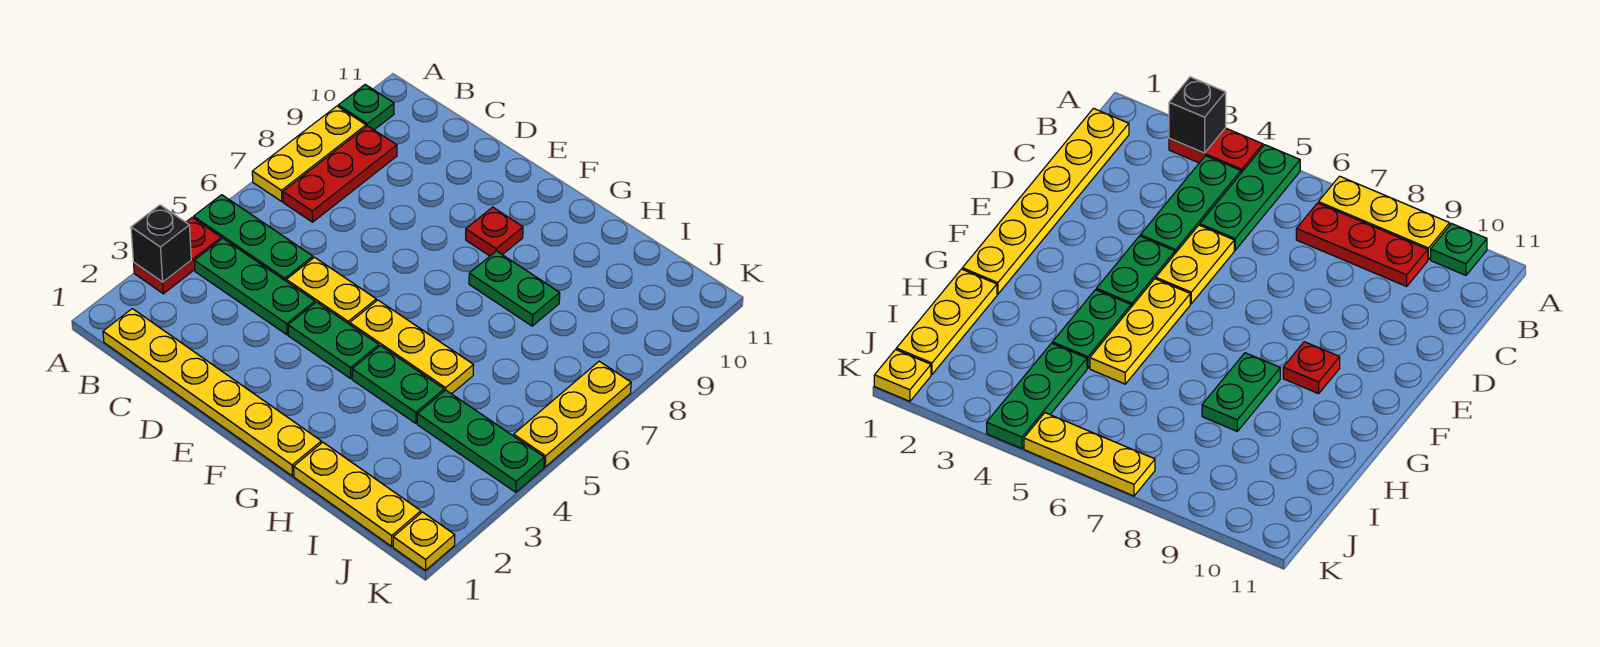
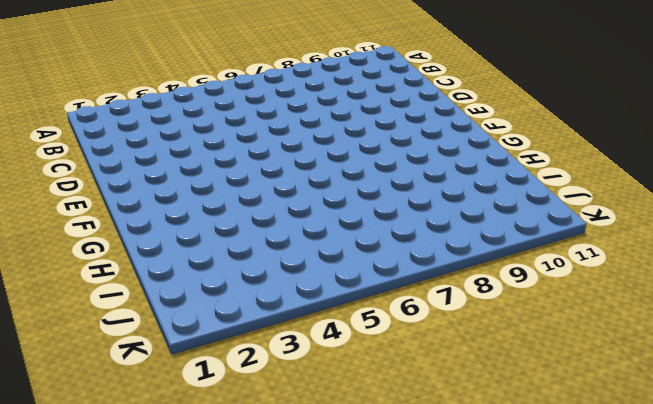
none -> red plate A3:A4 level 1
none -> green plate A5:C5 level 1
none -> yellow plate A7:A9 level 1

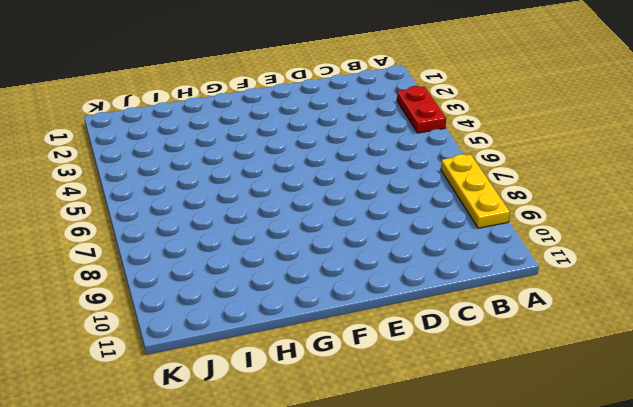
none -> green plate A5:C5 level 1
none -> green plate A10 level 1
none -> yellow plate B1:G1 level 1

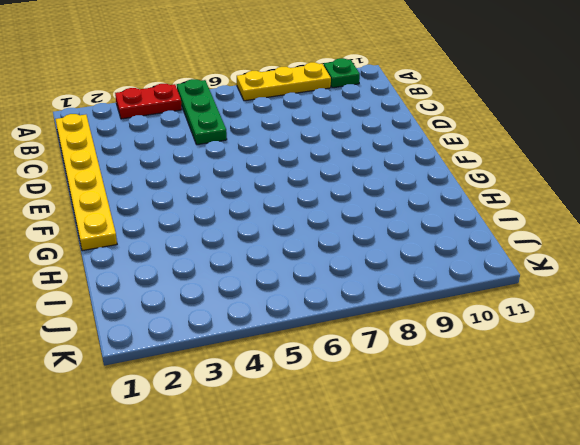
none -> green plate B4:D4 level 1
none -> red plate B7:B9 level 1
none -> yellow plate D5:E5 level 1

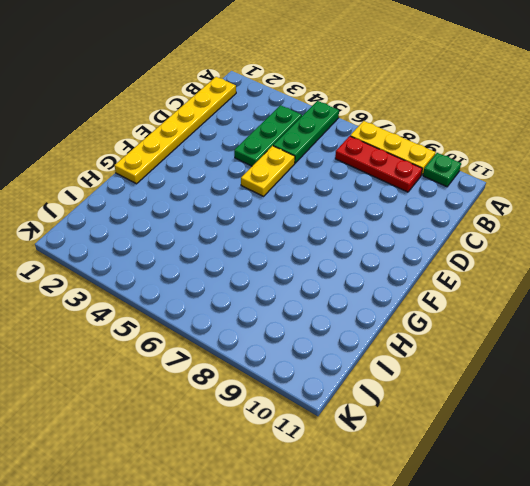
none -> red plate A3:A4 level 1
none -> green plate E4:F4 level 1
none -> yellow plate F5:H5 level 1

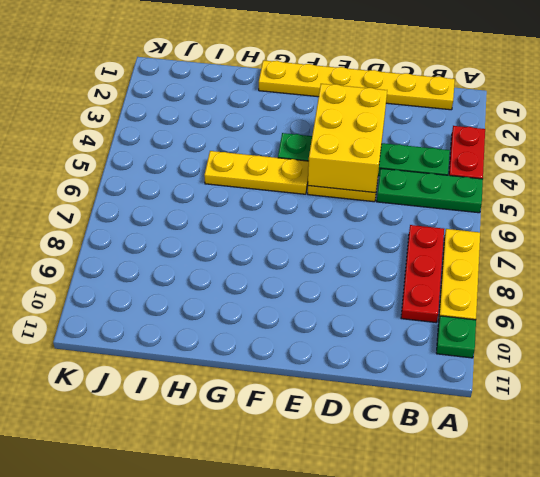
yellow brick D3:E5 level 2 -> none
none -> red plate F9 level 1
none -> green plate G4:H4 level 1
none -> green plate G8:H8 level 1

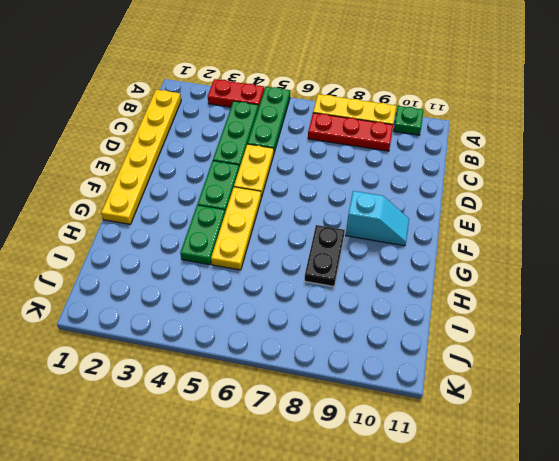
cyan slope F9:F10 level 1 top 9 -> red plate F9 level 1
black plate G8:H8 level 1 -> green plate G8:H8 level 1
none -> yellow plate H1:J1 level 1
none -> green plate I4:K4 level 1
none -> yellow plate K1 level 1

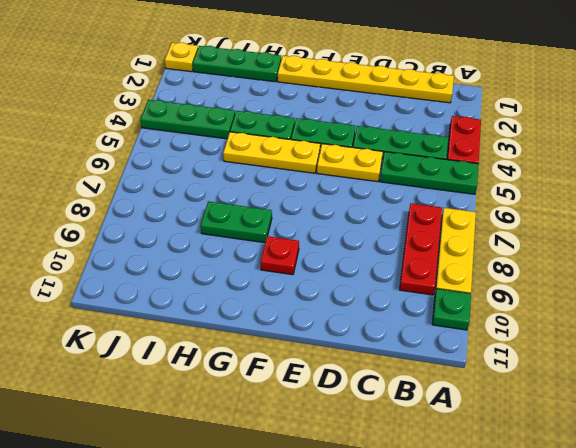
green plate H1:J1 level 1 -> yellow plate H1:J1 level 1
none -> yellow plate K5:K7 level 1
none -> black brick A3 level 2

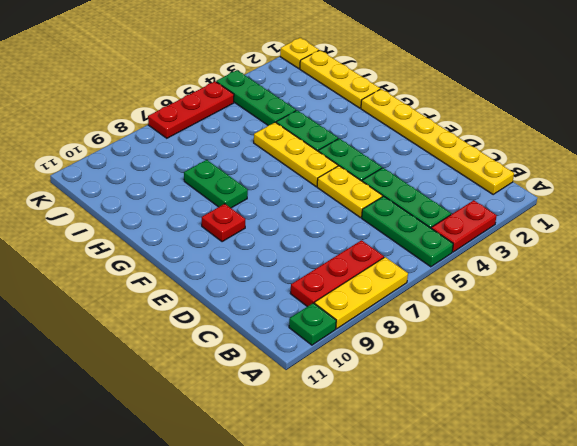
red plate K5:K7 level 1 -> yellow plate K5:K7 level 1
none -> black brick A3 level 2

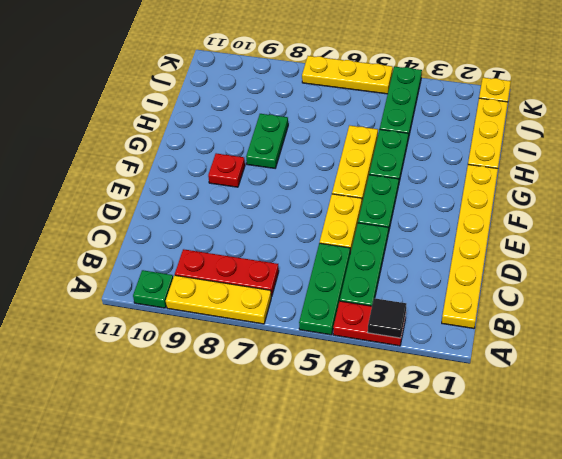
black tile A3 level 2 -> black brick A3 level 2

